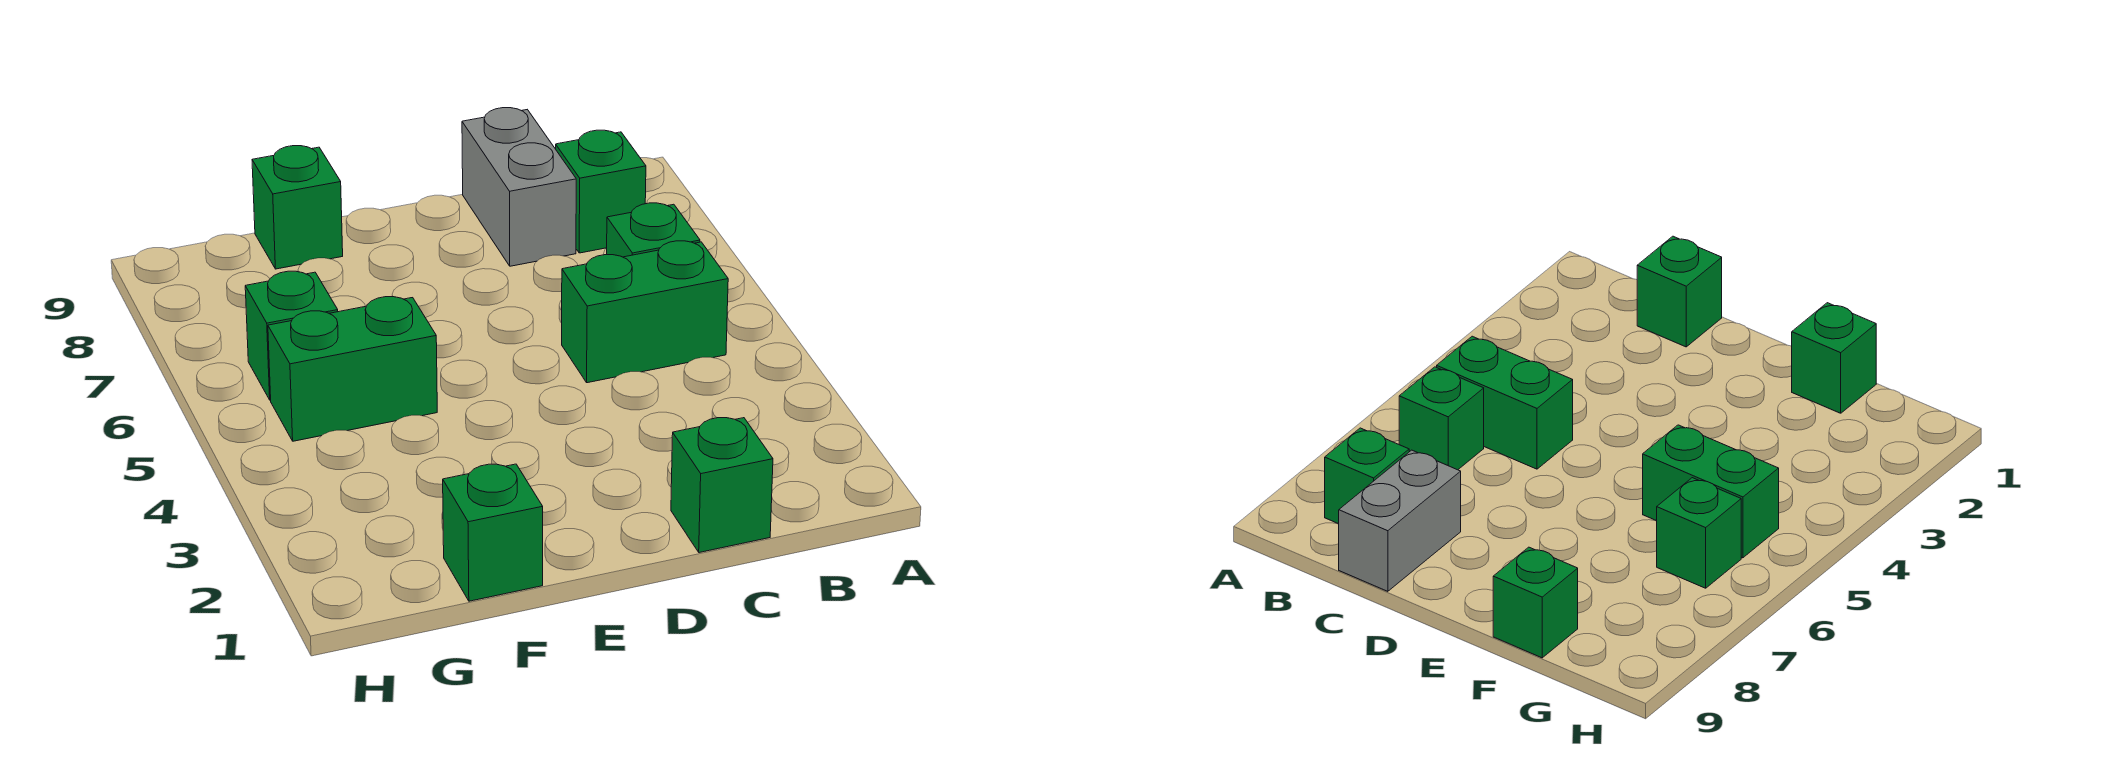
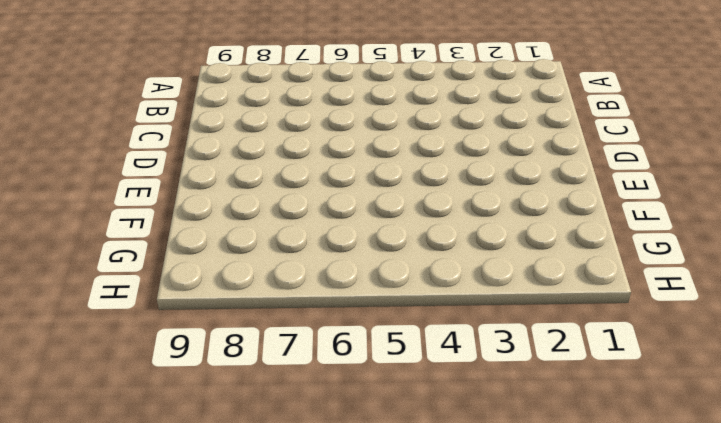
none -> green brick B5:C5 level 1
none -> green brick B6 level 1

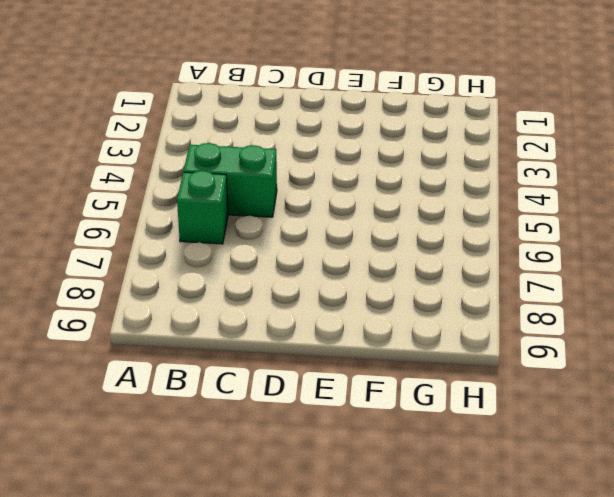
none -> green brick B8 level 1
none -> green brick C1 level 1

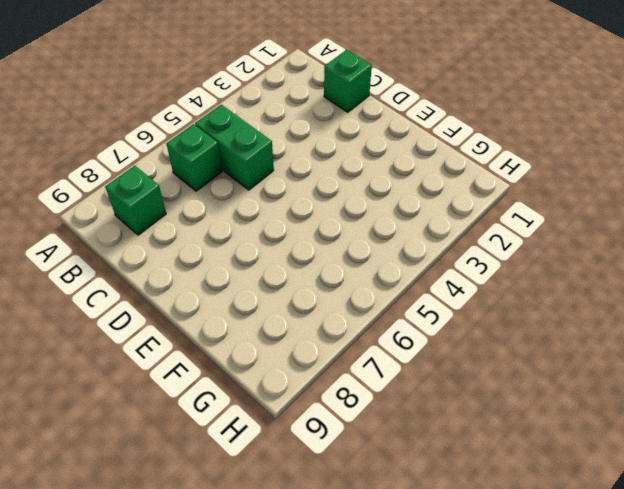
none -> grey brick C8:C9 level 1
none -> green brick F1 level 1

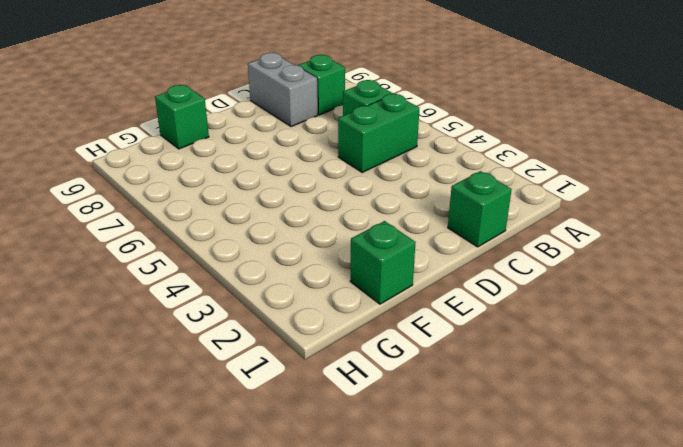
none -> green brick F5:G5 level 1
none -> green brick G6 level 1

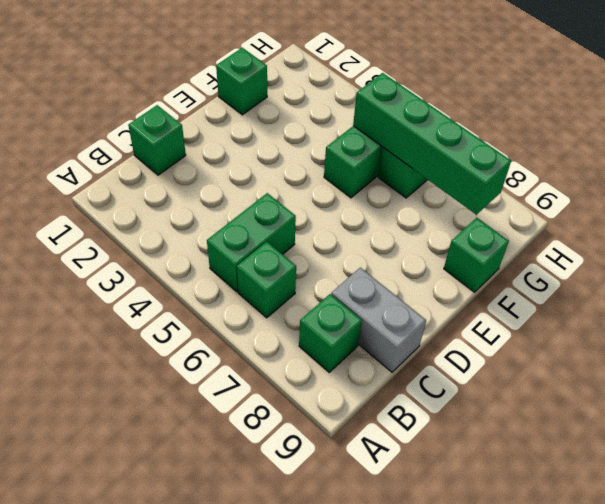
green brick G5:G8 level 2 -> none

